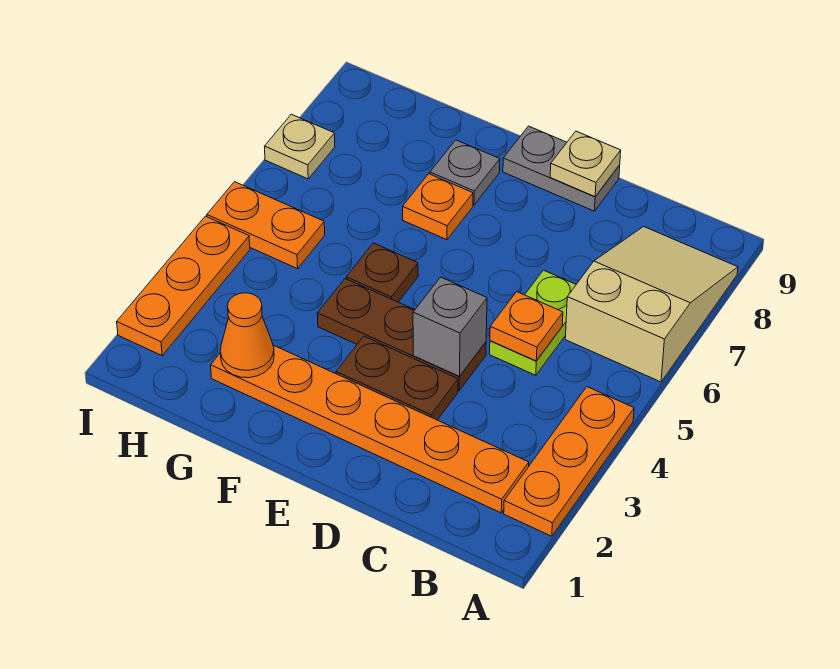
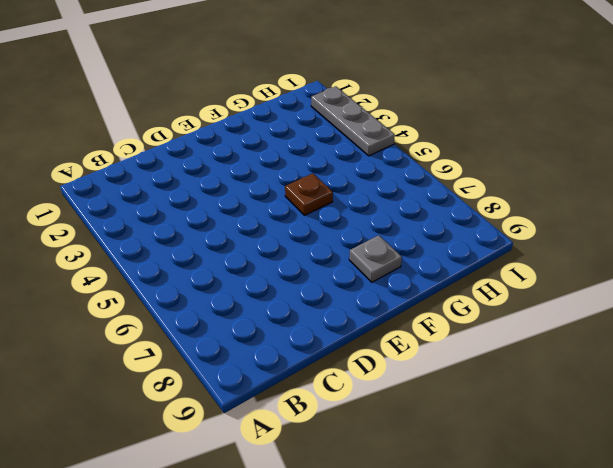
grey plate I2:I4 level 1 -> orange plate I2:I4 level 1
none -> orange plate A2:A4 level 1
none -> tan slope A6:B8 level 1 top 6
none -> orange plate B2:G2 level 1

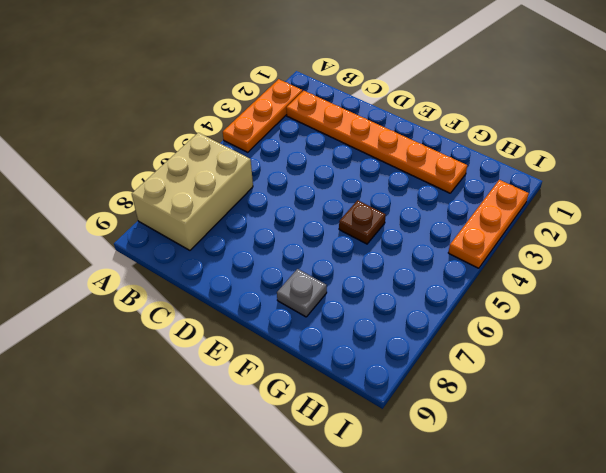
tan brick A6:B8 level 1 -> tan slope A6:B8 level 1 top 6
none -> lime plate C5:C6 level 1
none -> brown plate D3:E3 level 1
none -> brown plate D4:F4 level 1

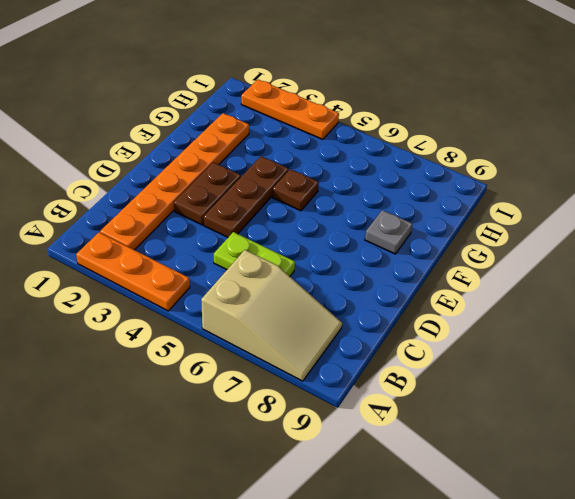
none -> grey plate D9:E9 level 1
none -> orange plate F7 level 1
none -> orange plate H5:I5 level 1

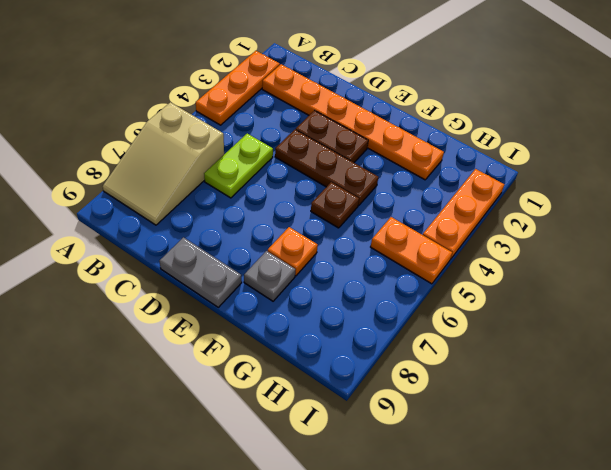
none -> tan plate I7 level 1
none -> orange plate C5 level 2
none -> grey brick D4 level 2

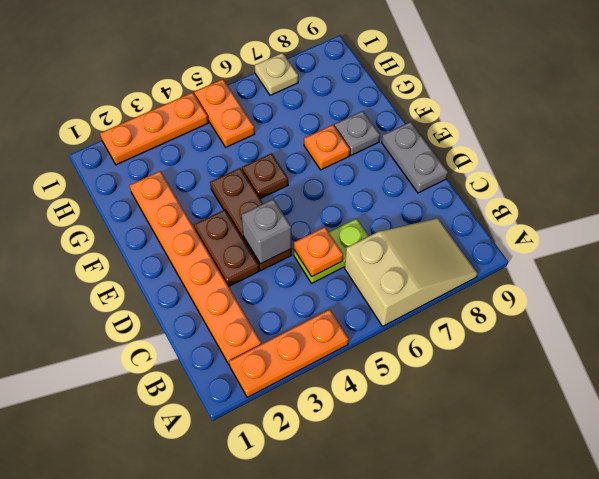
none -> tan plate D9 level 2
none -> orange cone G2 level 2

